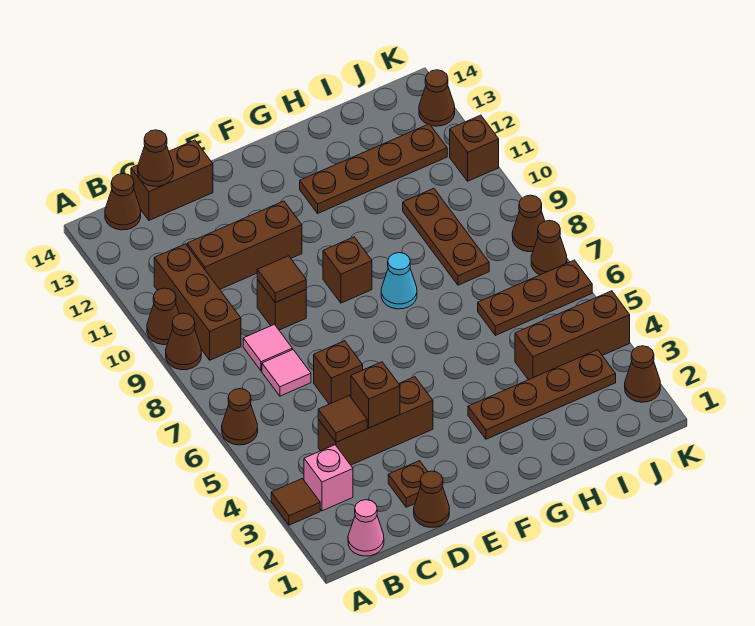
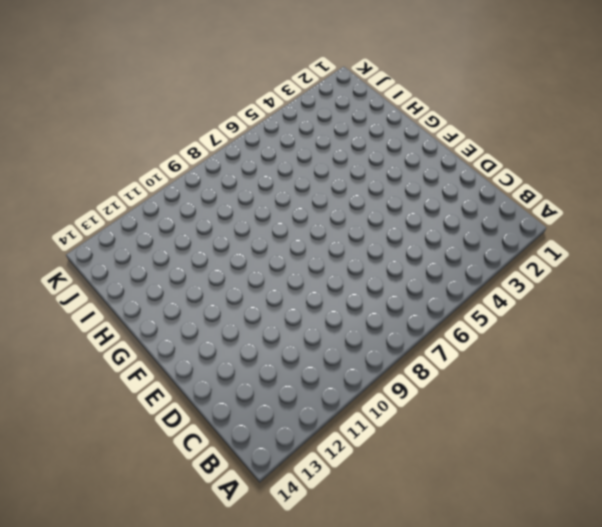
none -> brown tile A3 level 1
none -> brown cone A6 level 1
none -> brown cone A9 level 1
none -> brown cone A10 level 1

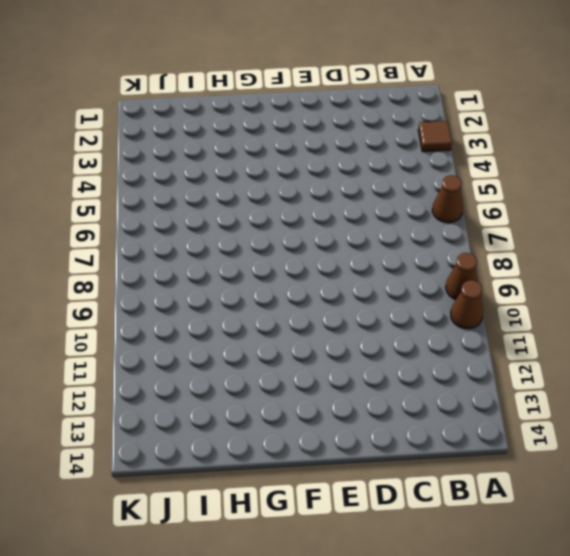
none -> pink cone B1 level 1
none -> pink brick B3 level 1
none -> brown brick B9:B11 level 1
none -> brown cone B14 level 1

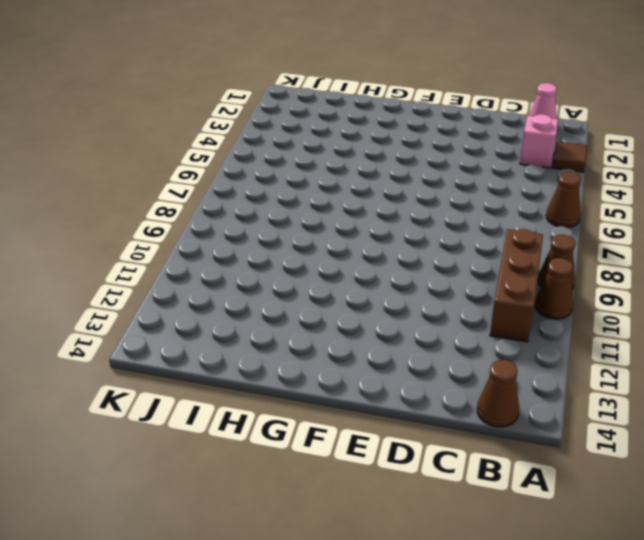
none -> brown brick C4:E4 level 1
none -> pink tile C7 level 1
none -> pink tile C8 level 1
none -> brown brick C11:E11 level 1

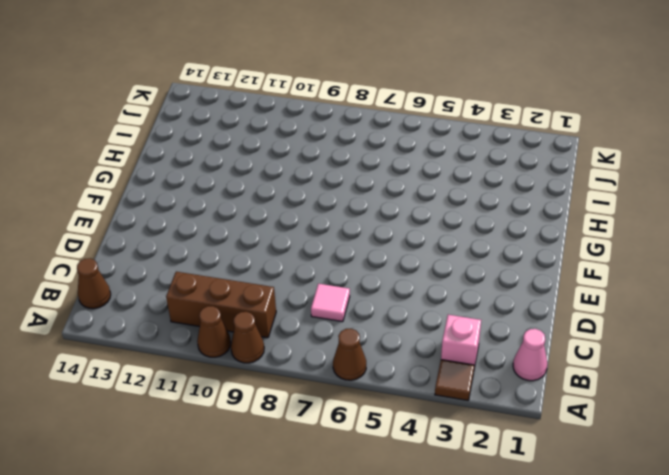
none -> brown brick C4:E4 level 1
none -> pink tile C8 level 1
none -> brown brick C11:E11 level 1
none -> brown brick C14:D14 level 1

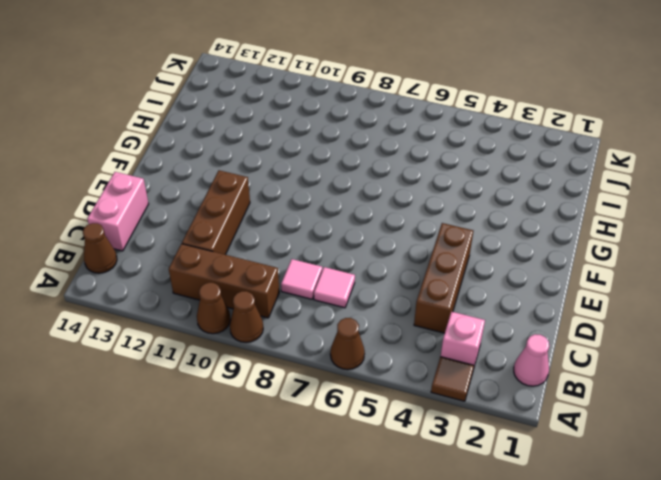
pink brick C14:D14 level 1 -> brown brick C14:D14 level 1
none -> brown cone D1 level 1
none -> brown plate D2 level 1
none -> brown brick D6 level 1
none -> brown brick D9 level 1

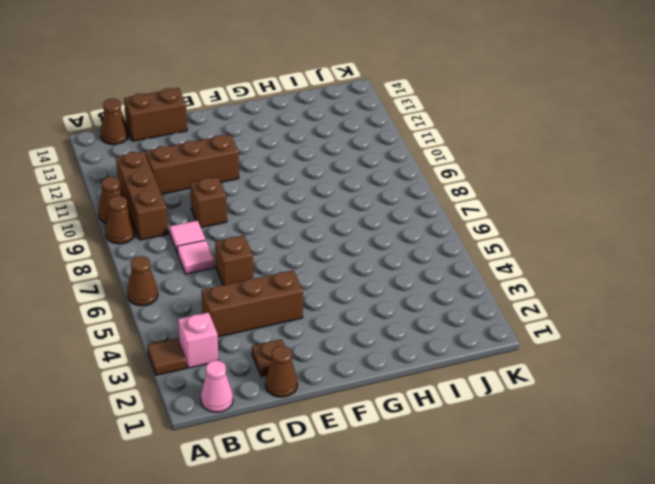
none -> brown brick F9 level 1
none -> brown plate G3:J3 level 1
none -> cyan cone G8 level 1
none -> brown plate G12:J12 level 1

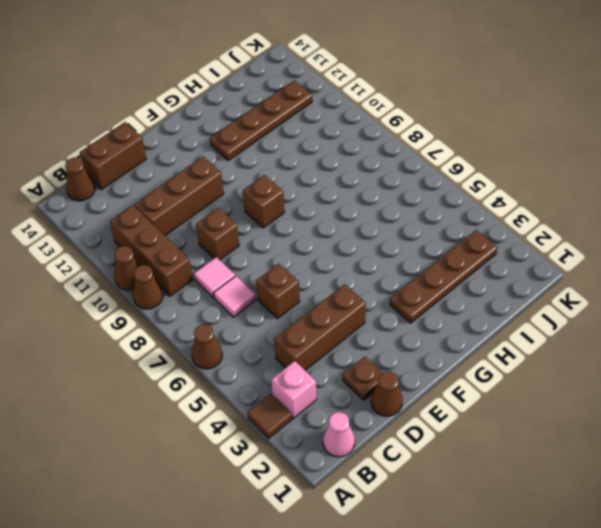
none -> cyan cone G8 level 1
none -> brown brick I4:K4 level 1
none -> brown plate I6:K6 level 1
none -> brown plate I8:I10 level 1

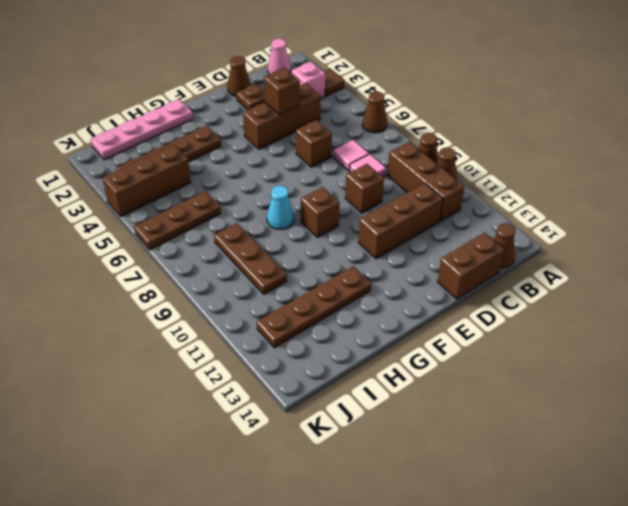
pink plate G1:J1 level 1 -> none
none -> brown cone K2 level 1
none -> brown cone K7 level 1
none -> brown cone K8 level 1
none -> brown brick K11 level 1

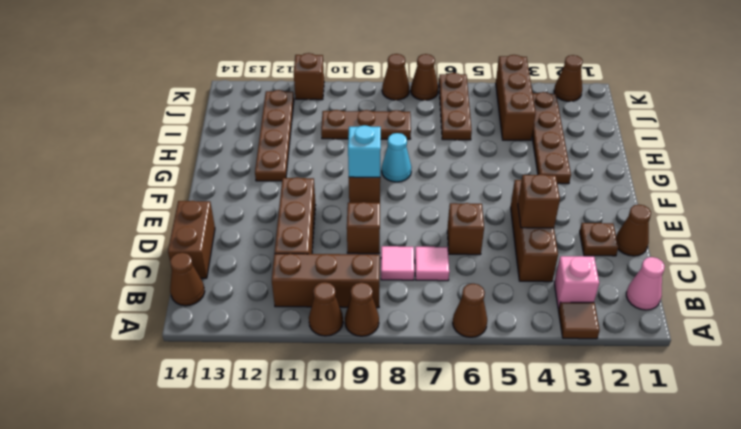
cyan brick F9 level 2 -> none
none -> brown cone K13 level 1
none -> brown tile C4 level 2
none -> brown cone C14 level 2
none -> brown tile D9 level 2

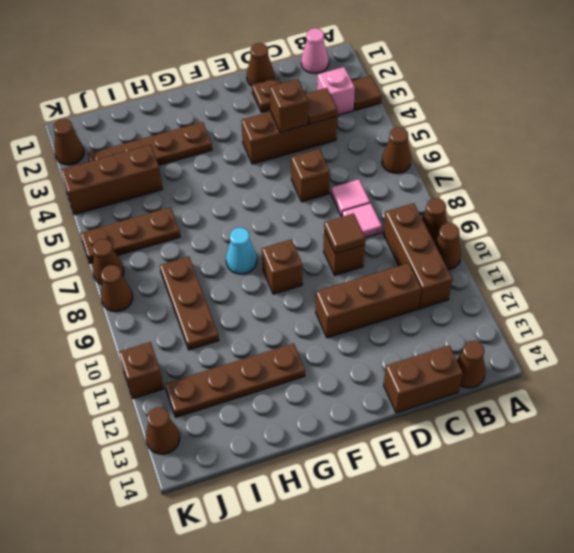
none -> brown cone C14 level 2

